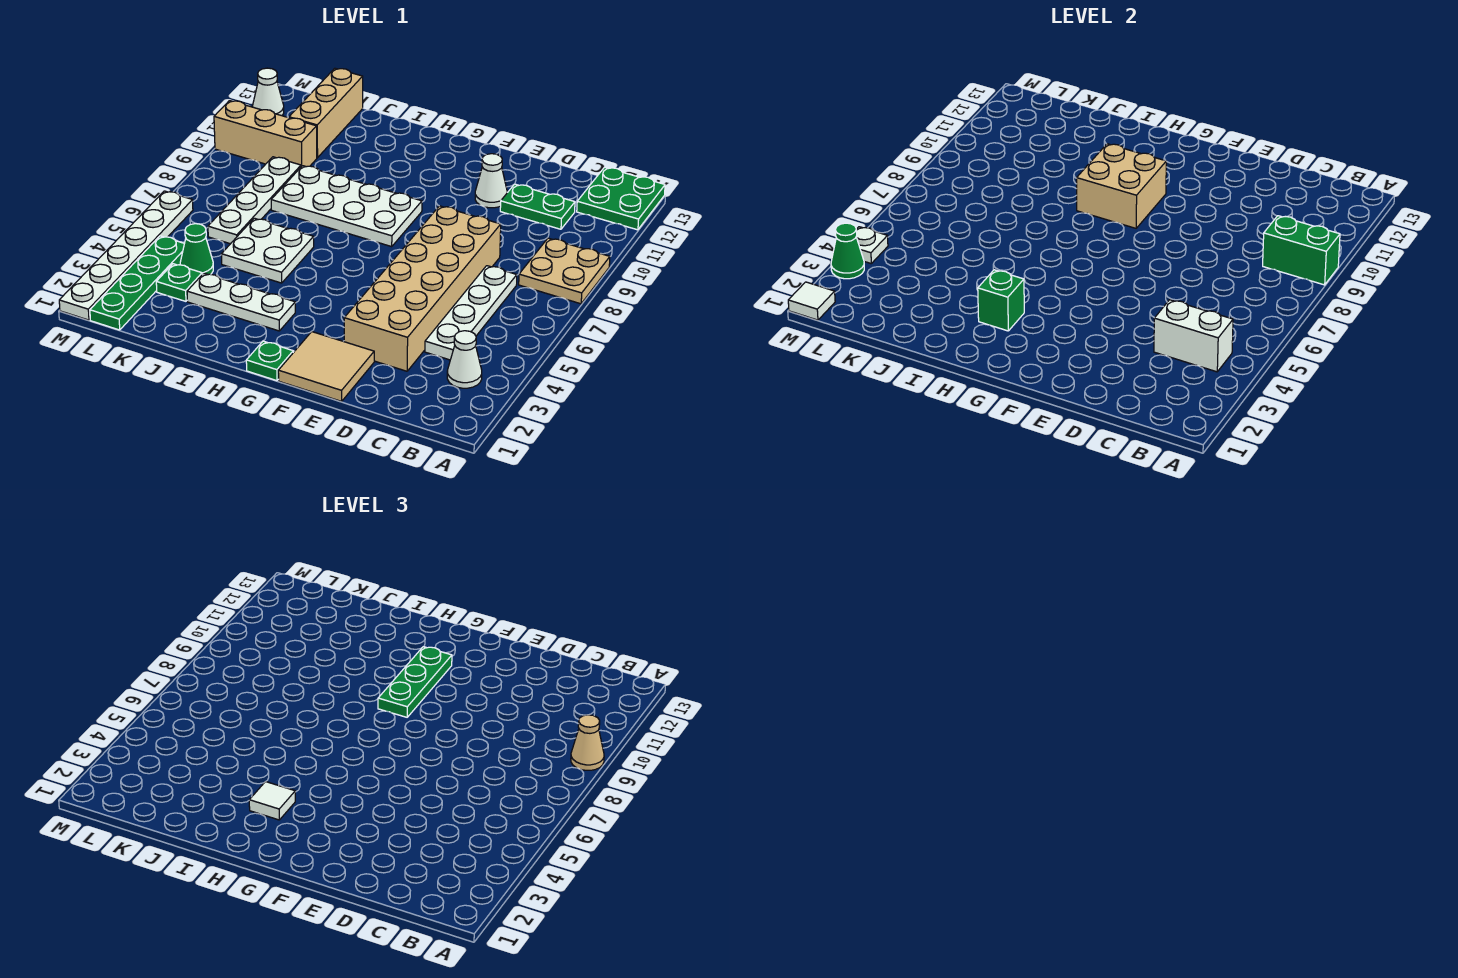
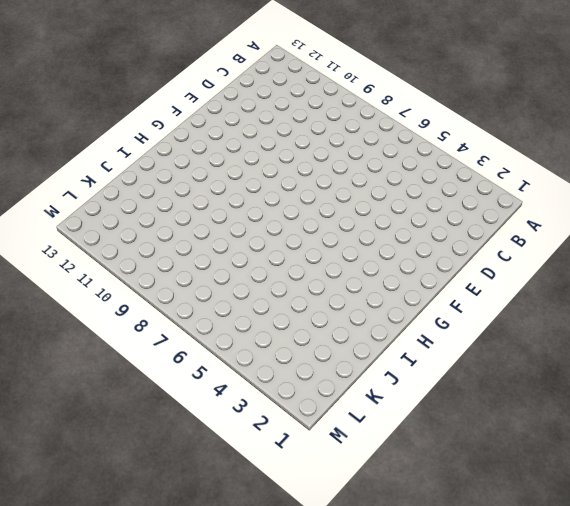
none -> tan plate A8:B9 level 1
none -> green plate A12:B13 level 1
none -> white cone B3 level 1
none -> white plate C4:C7 level 1

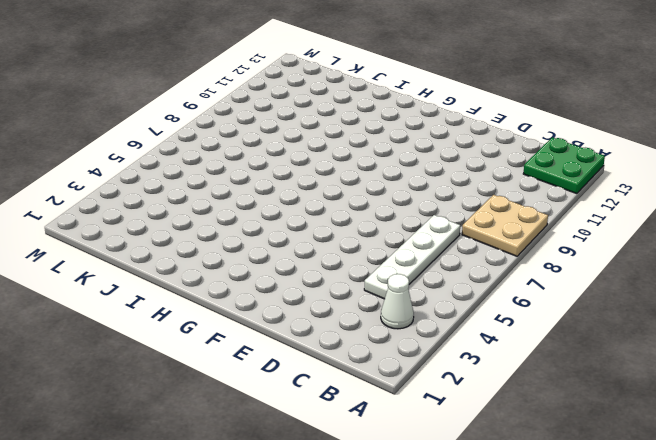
none -> green plate C11:D11 level 1
none -> tan brick D3:E8 level 1
none -> tan tile E1:F2 level 1
none -> white cone E11 level 1

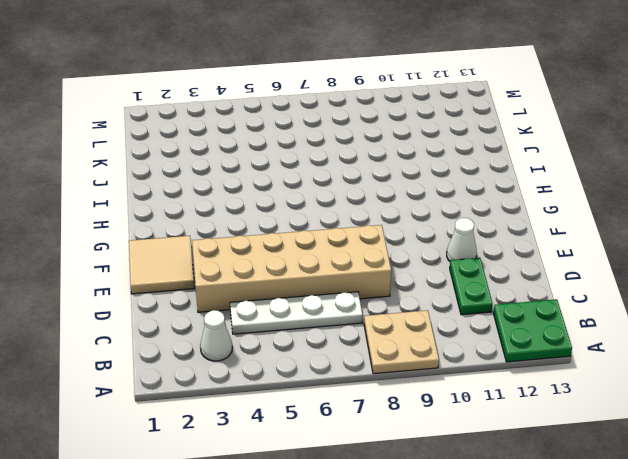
none -> green plate G1 level 1
none -> white plate G8:J9 level 1
none -> white plate H3:J3 level 1
none -> white plate I5:J6 level 1

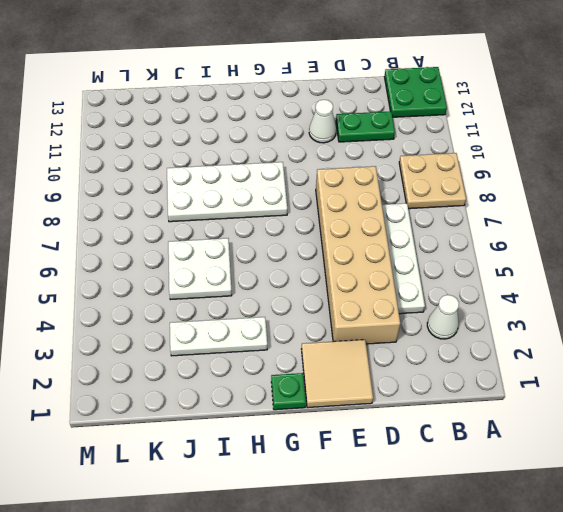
none -> green plate K3 level 1
none -> green cone K4 level 1
none -> white plate K6:K9 level 1
none -> tan brick K10:M10 level 1

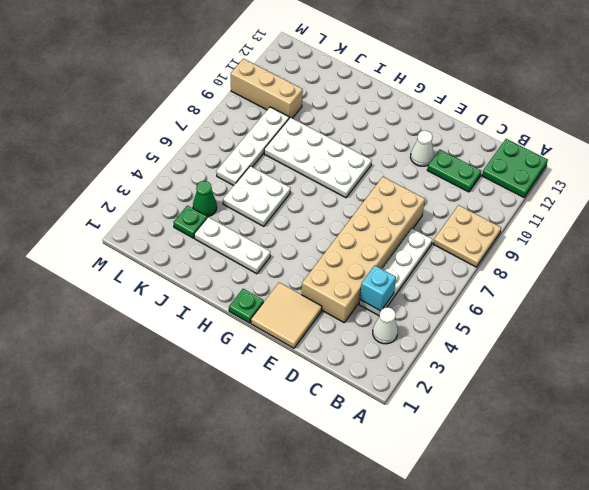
cyan brick C4 level 2 -> white brick B4:C4 level 2
none -> tan brick K11:K13 level 1
none -> green plate L1:L4 level 1
none -> white plate M1:M6 level 1
none -> white cone M12 level 1

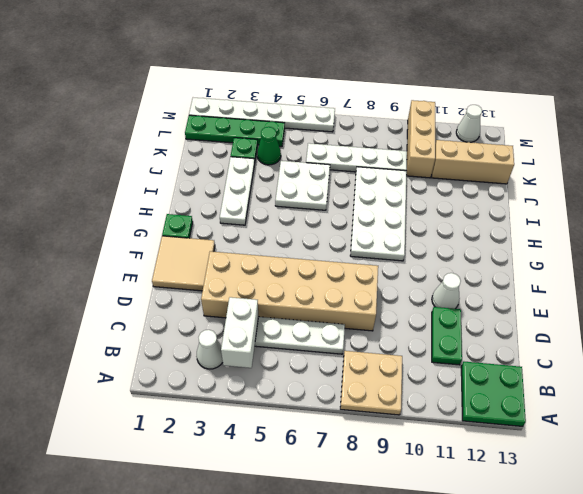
none -> green brick A9:B9 level 2
none -> tan brick G9:H10 level 2
none -> green brick H3 level 2
none -> white tile M1 level 2

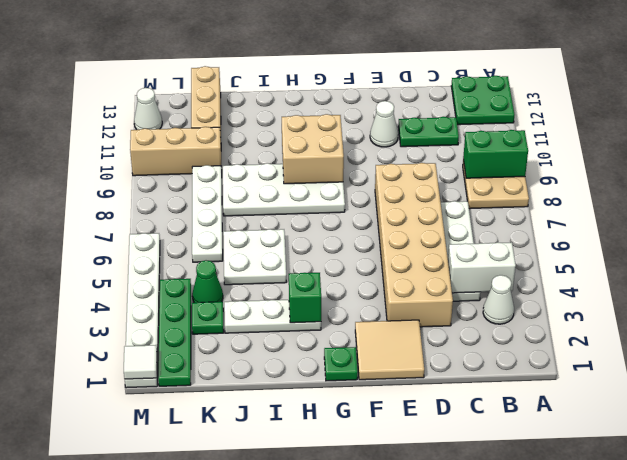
none -> green cone M3 level 2
none -> white plate M4 level 2
none -> tan cone A9 level 3
none -> green plate G9:G11 level 3

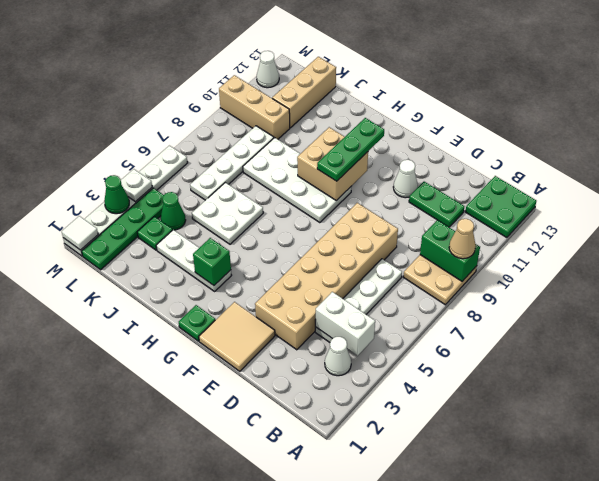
none -> white tile H3 level 3

